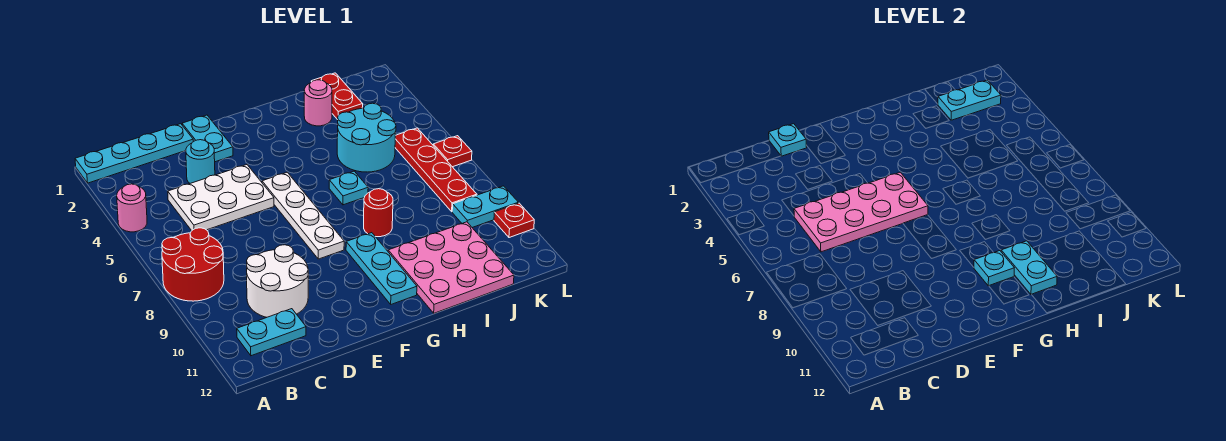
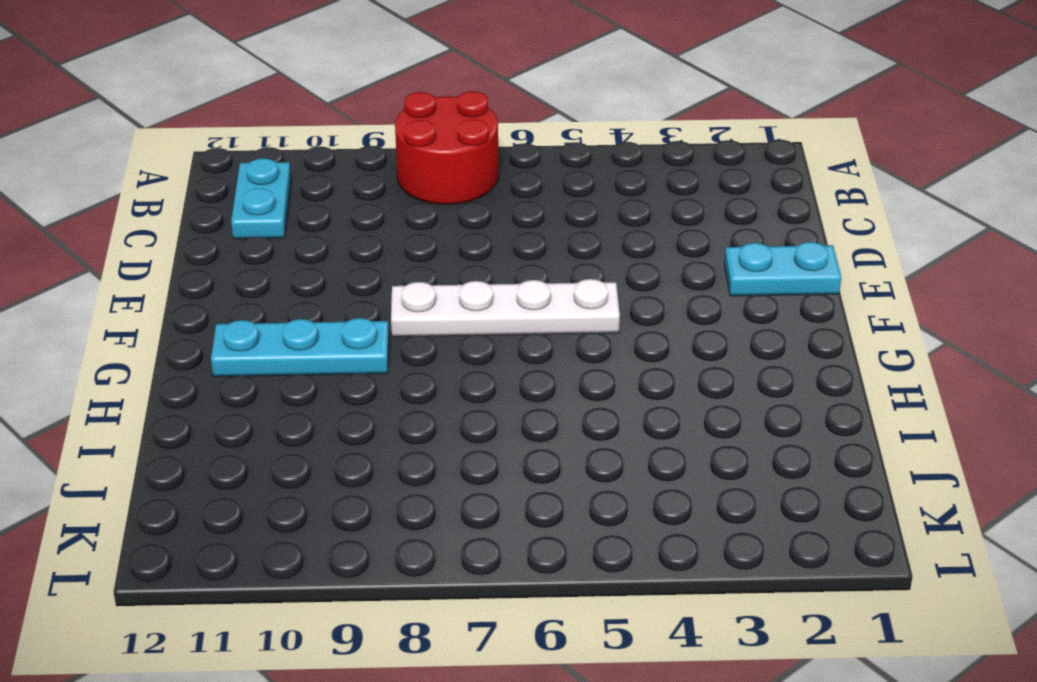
none -> cyan plate A1:D1 level 1
none -> pink round brick A4 level 1
none -> white plate C4:E5 level 1

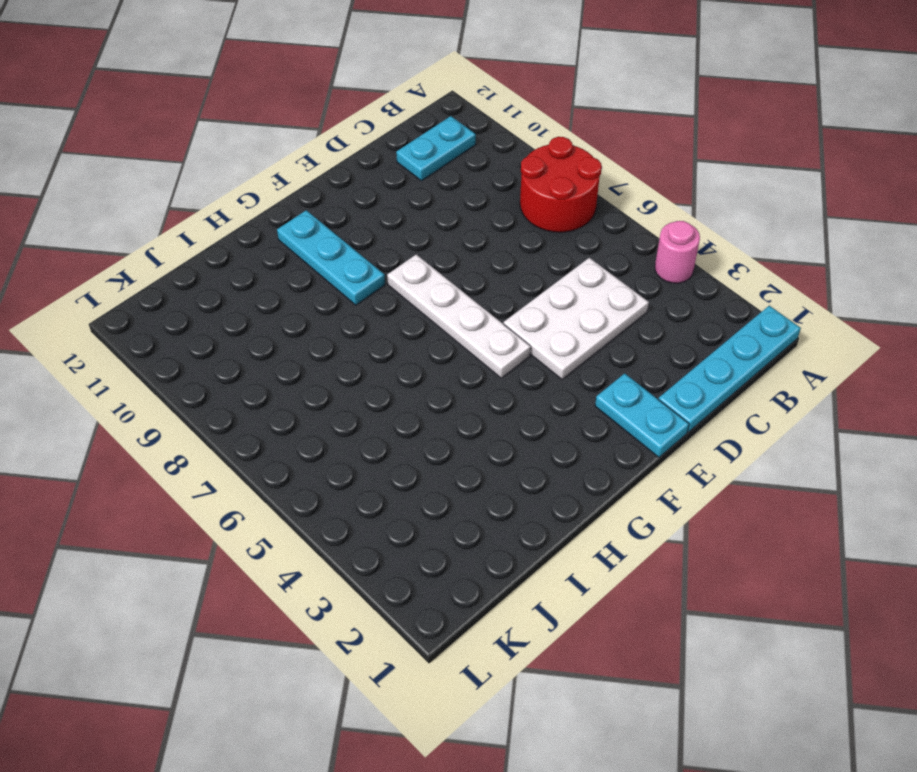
none -> white round brick C9:D10 level 1
none -> cyan round brick D3 level 1
none -> cyan plate H6 level 1

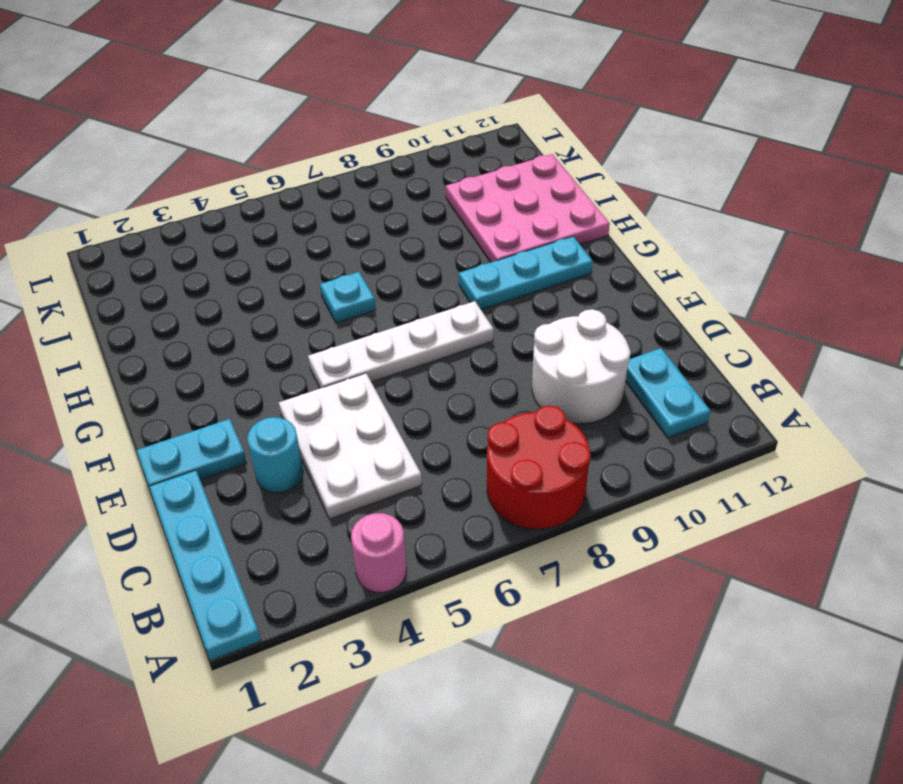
none -> red round brick H8 level 1
none -> pink round brick I2 level 1
none -> cyan round brick I4:J5 level 1

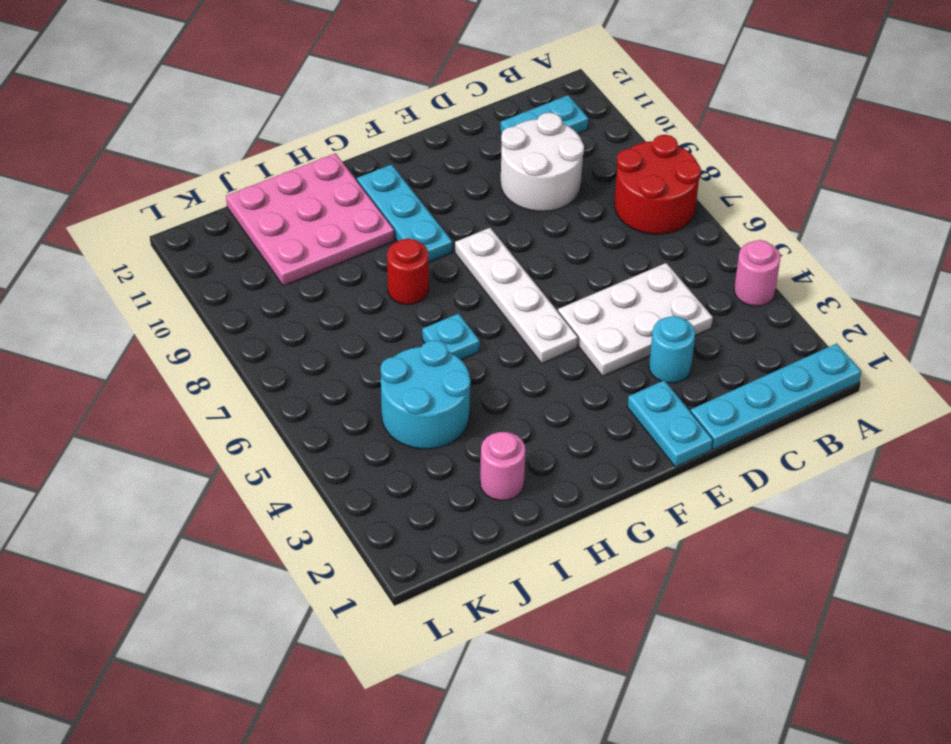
none -> red plate J1:J2 level 1
none -> red plate K5:K8 level 1
none -> cyan plate K9:L9 level 1

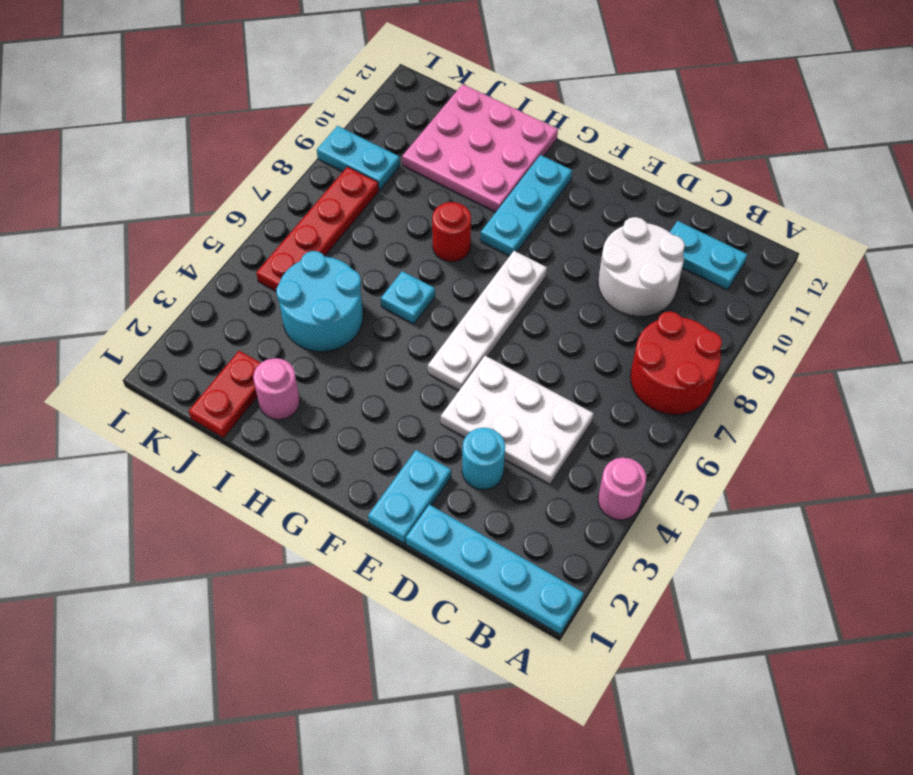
none -> red plate L6 level 1
none -> red plate L10 level 1
none -> pink plate C5:F6 level 2

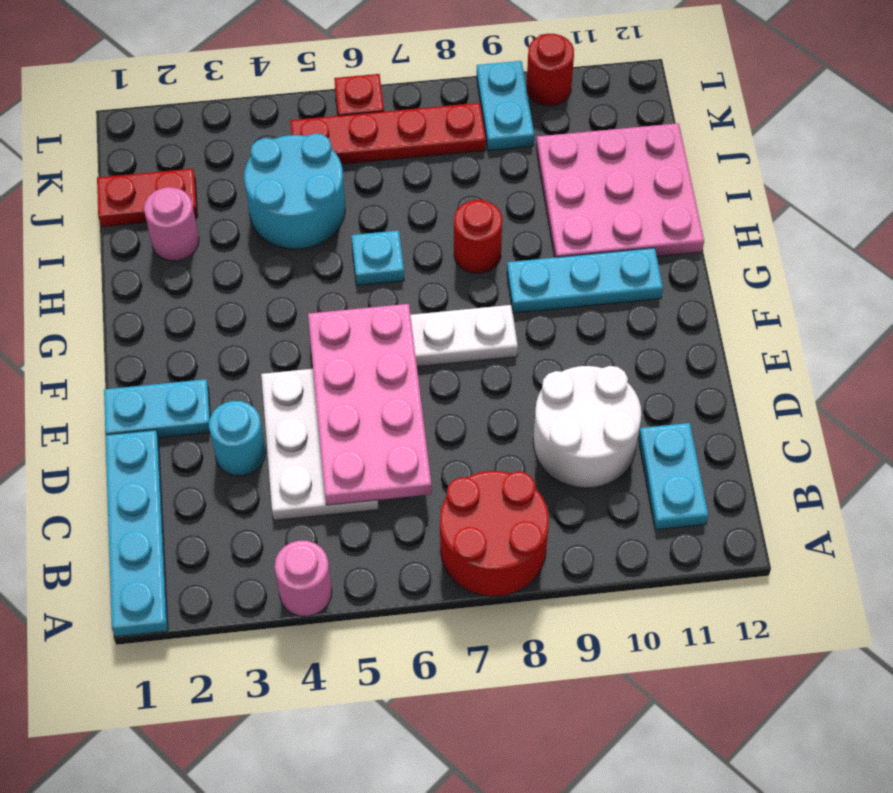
red round brick L10 level 1 -> red plate L10 level 1
none -> cyan plate D1 level 2
none -> cyan plate G10 level 2
none -> cyan plate H10:H11 level 2

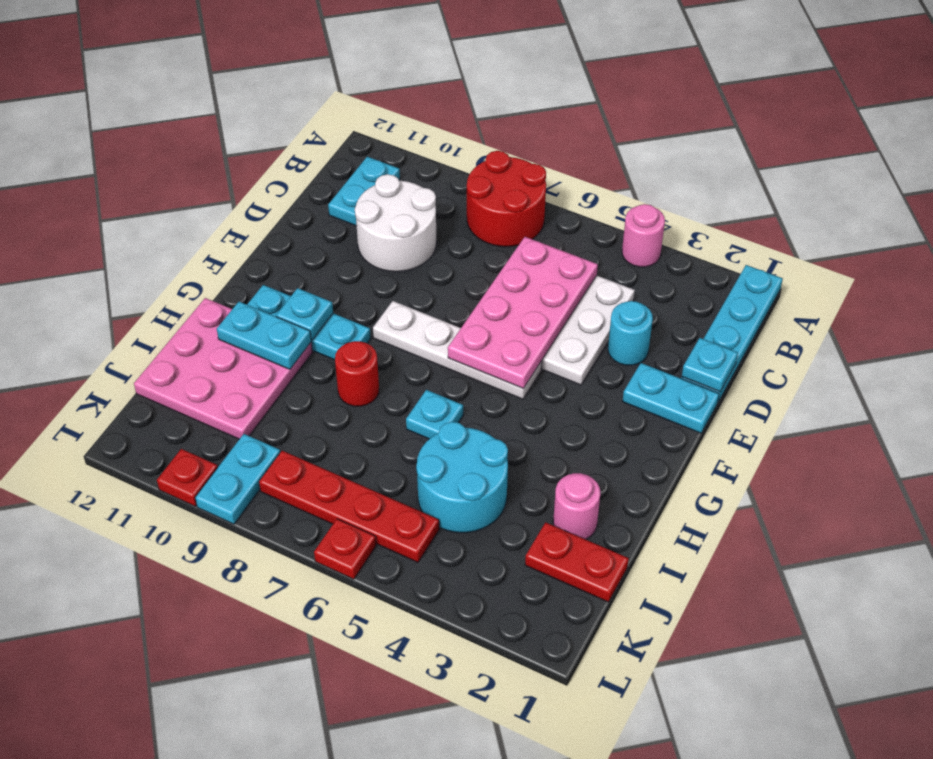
none -> cyan plate J2:K2 level 2

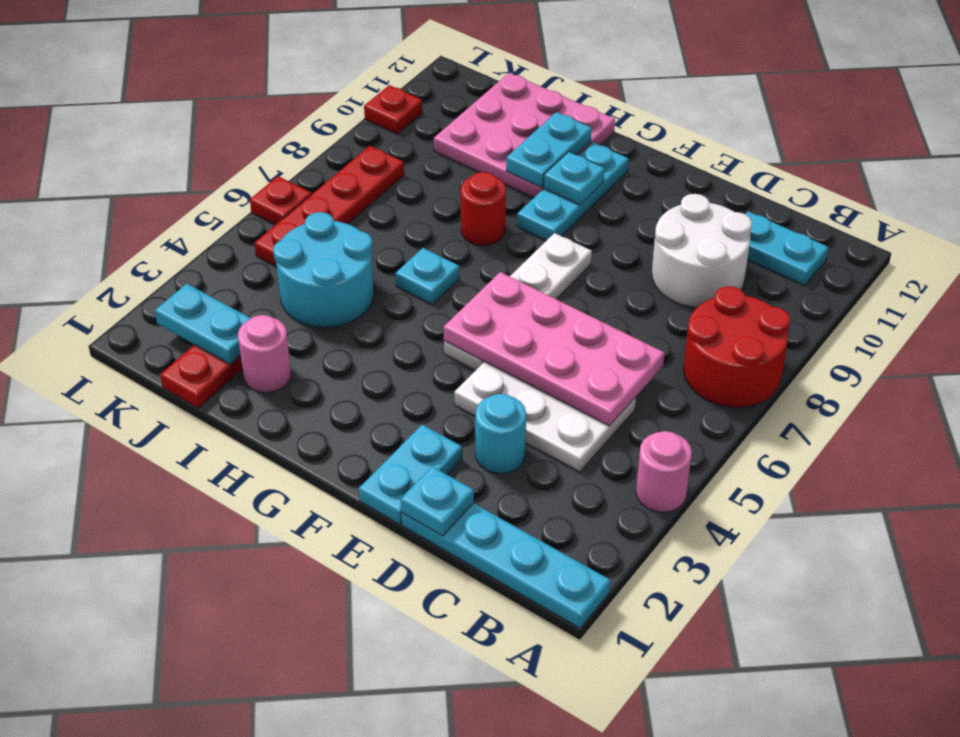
none -> cyan plate K9:L9 level 1

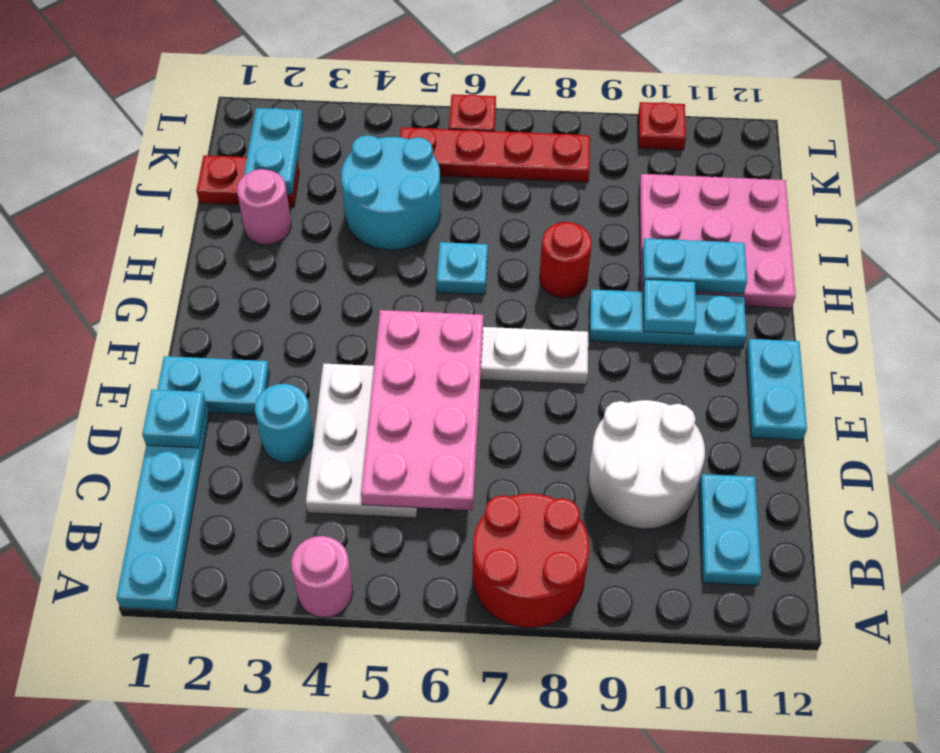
cyan plate E12:F12 level 1 -> cyan plate K9:L9 level 1

